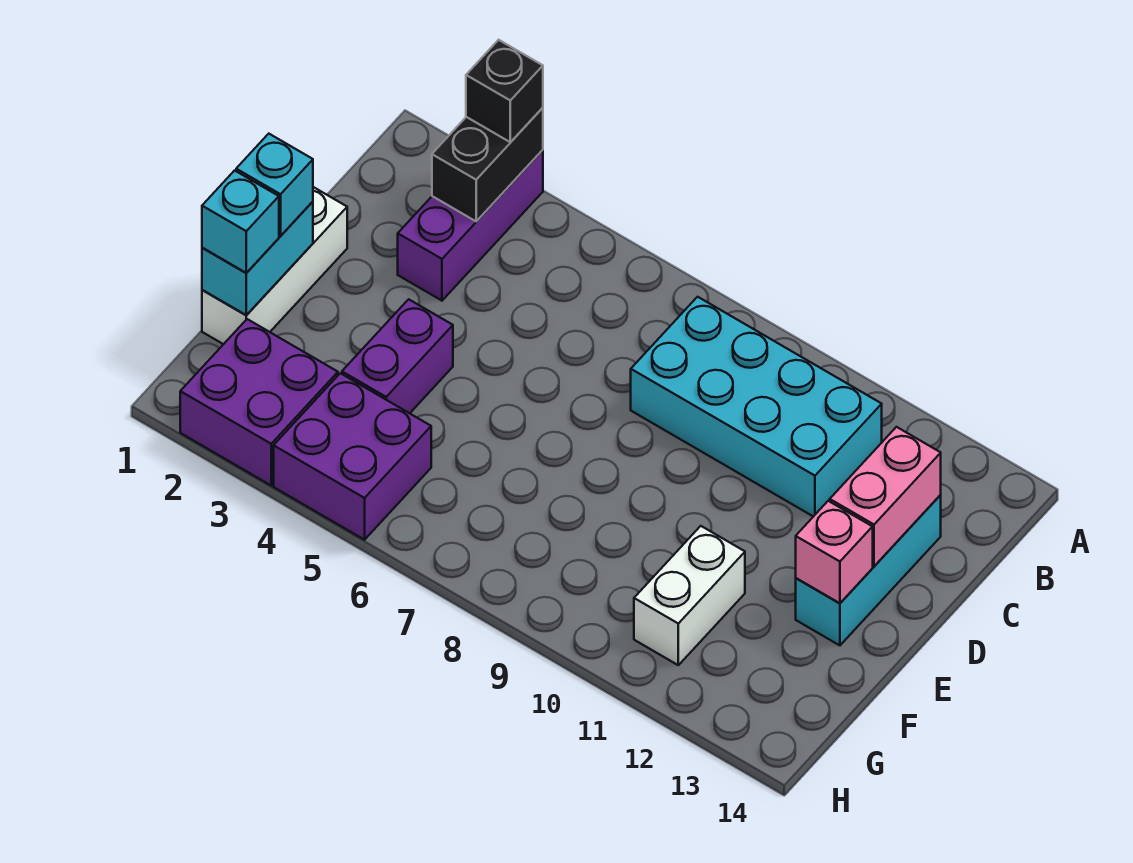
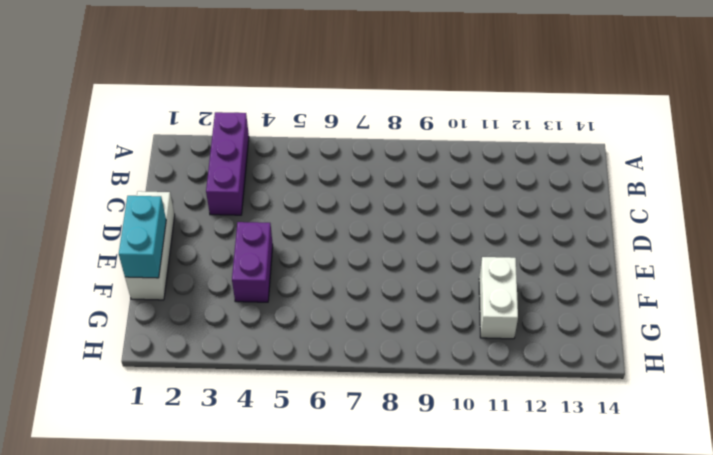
none -> cyan brick B8:C11 level 1
none -> cyan brick C13:E13 level 1
none -> purple brick G2:H3 level 1

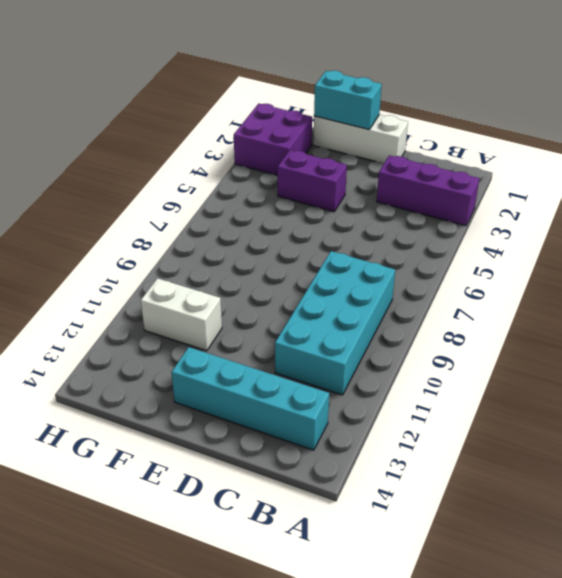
cyan brick B13:E13 level 1 -> cyan brick C13:E13 level 1
none -> purple brick G4:H5 level 1
none -> black brick A3:B3 level 2
none -> pink brick C13:D13 level 2

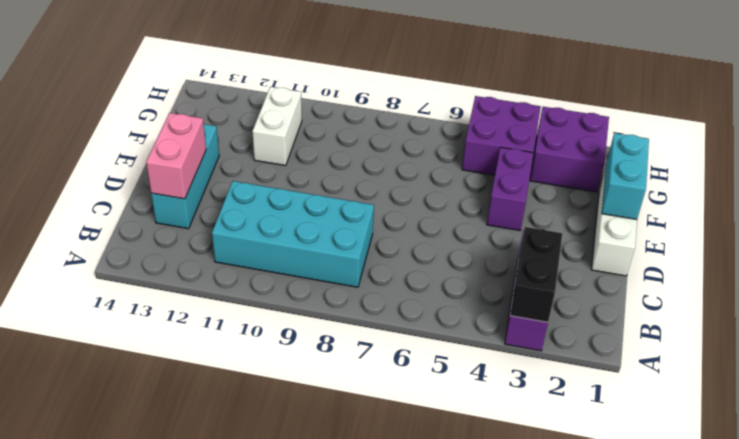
none -> pink brick E13 level 2
none -> black brick A3 level 3
none -> cyan brick E1 level 3

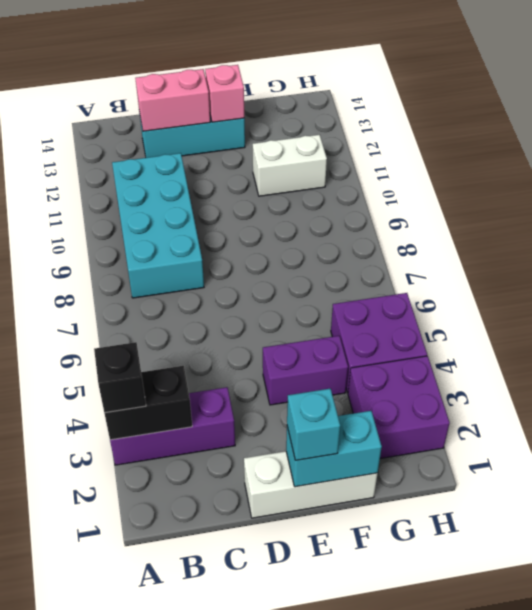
none -> cyan brick F1 level 3

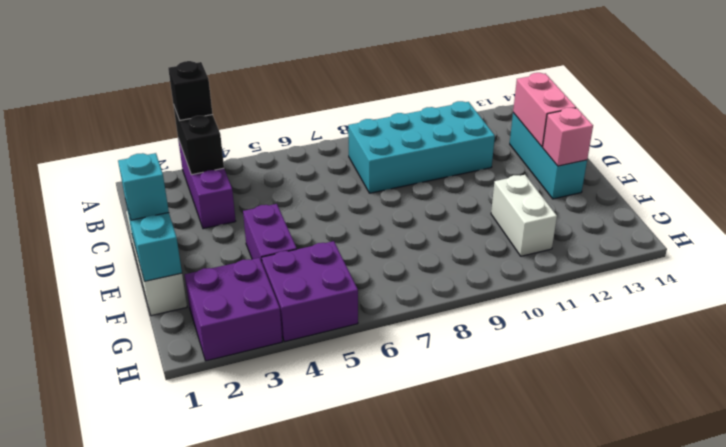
none -> cyan brick F1 level 3

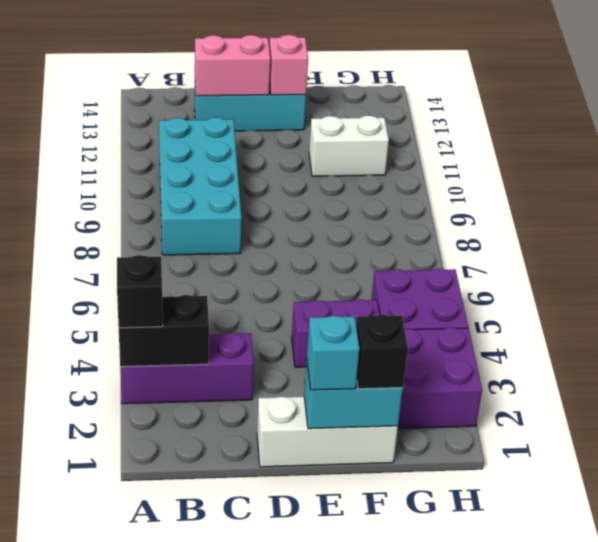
black brick F1 level 3 -> cyan brick F1 level 3

